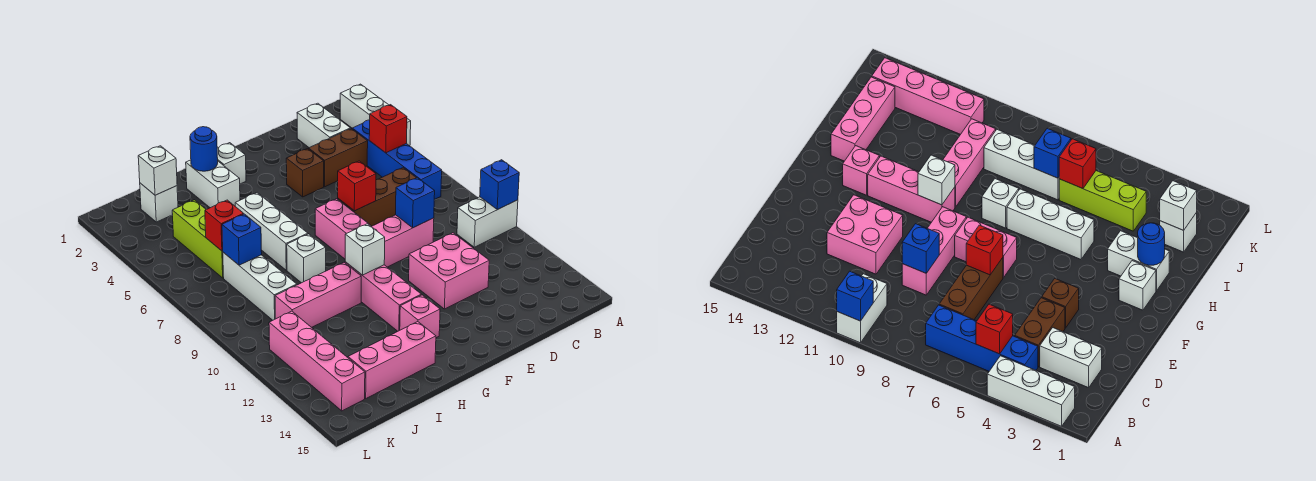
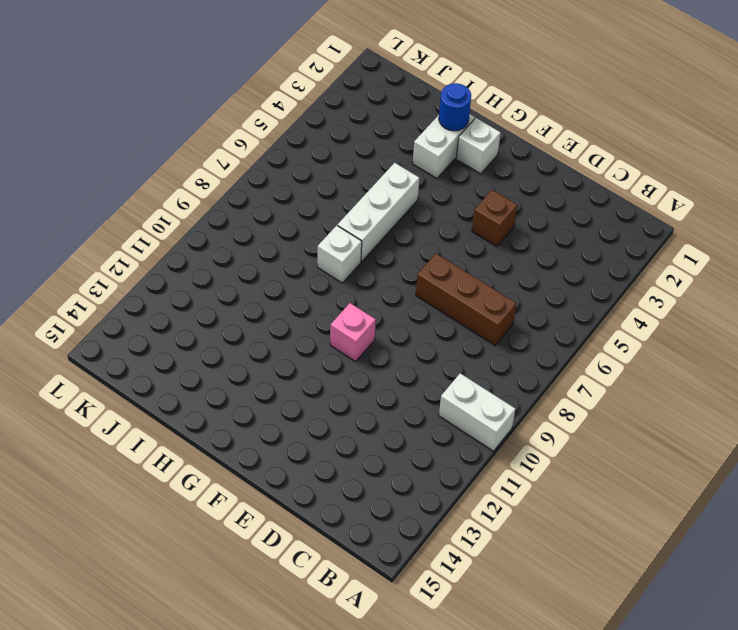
pink brick F10 level 1 -> pink brick G13 level 1
none -> white brick A2:A4 level 1
none -> blue brick B4:B7 level 1
none -> white brick C2:C3 level 1
none -> brown brick C4:D4 level 1

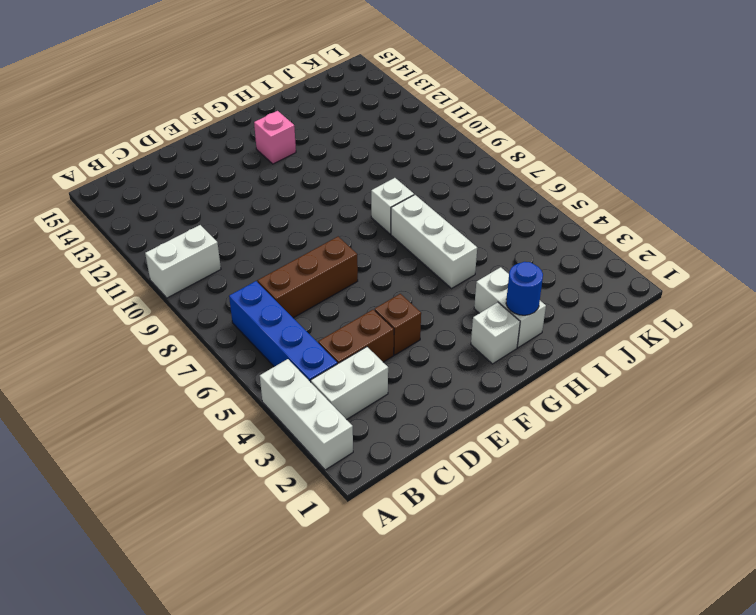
white brick B3:C3 level 1 -> white brick C2:C3 level 1
none -> pink brick D9:F9 level 1
none -> pink brick D11:E12 level 1
none -> pink brick F7:F8 level 1
none -> pink brick G10:G12 level 1

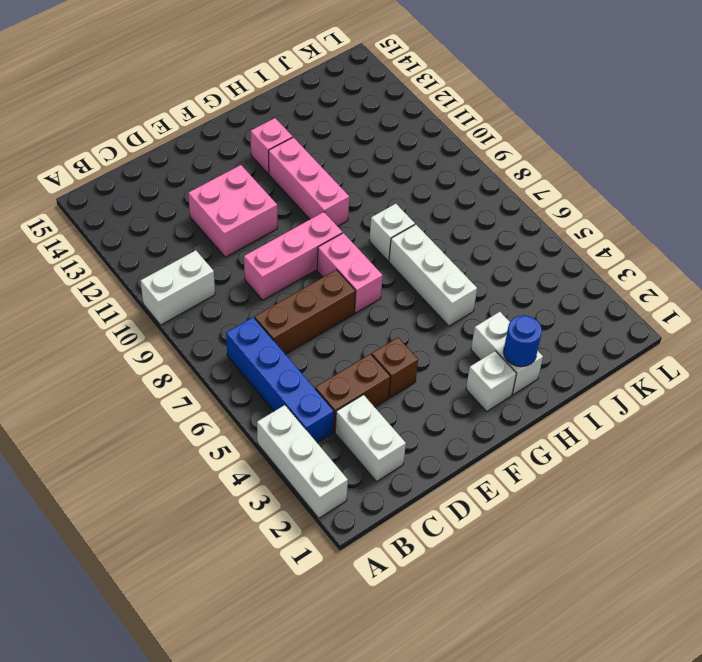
none -> pink brick H10:J10 level 1
none -> pink brick H14:J14 level 1
none -> white brick J2 level 1
none -> lime brick J4:J6 level 1

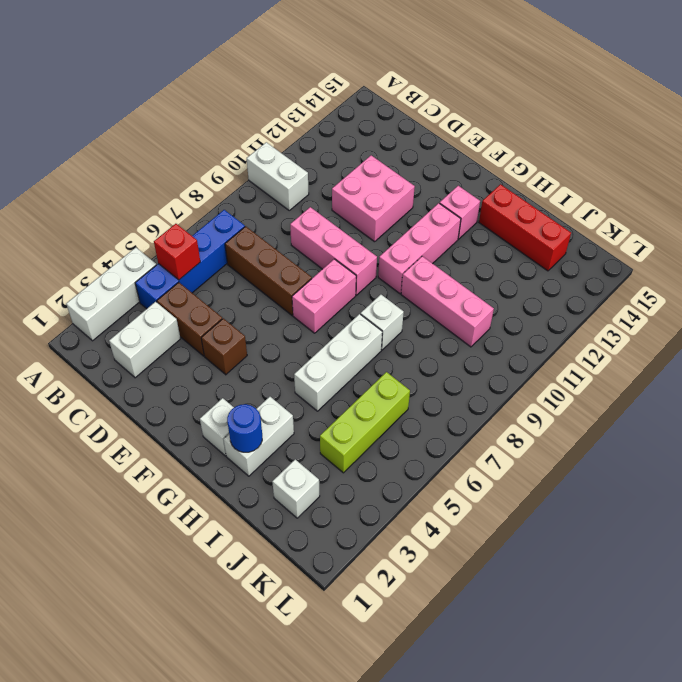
red brick H14:J14 level 1 -> pink brick H14:J14 level 1
none -> white brick J7:J9 level 1
none -> pink brick K11:K14 level 1
none -> blue brick A10 level 2
none -> blue brick D9 level 2

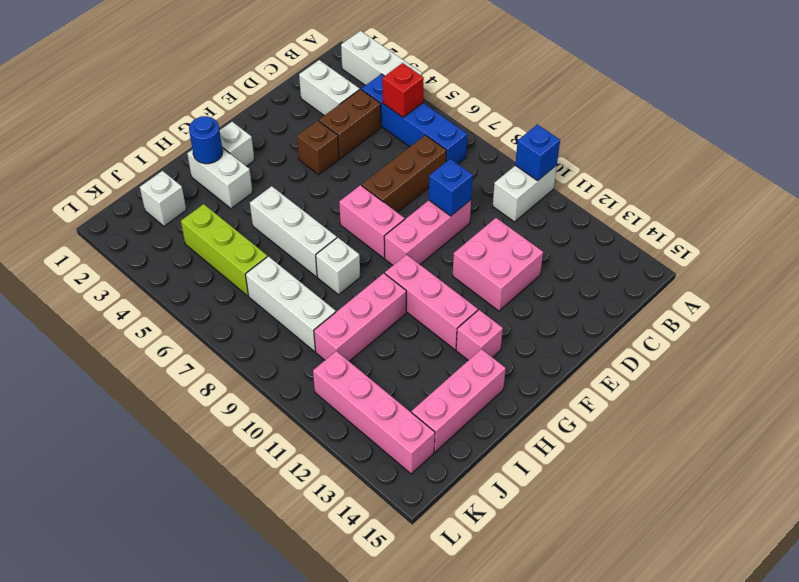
none -> red brick E7 level 2
none -> white brick G10 level 2
none -> white brick J2 level 2
none -> red brick J6 level 2

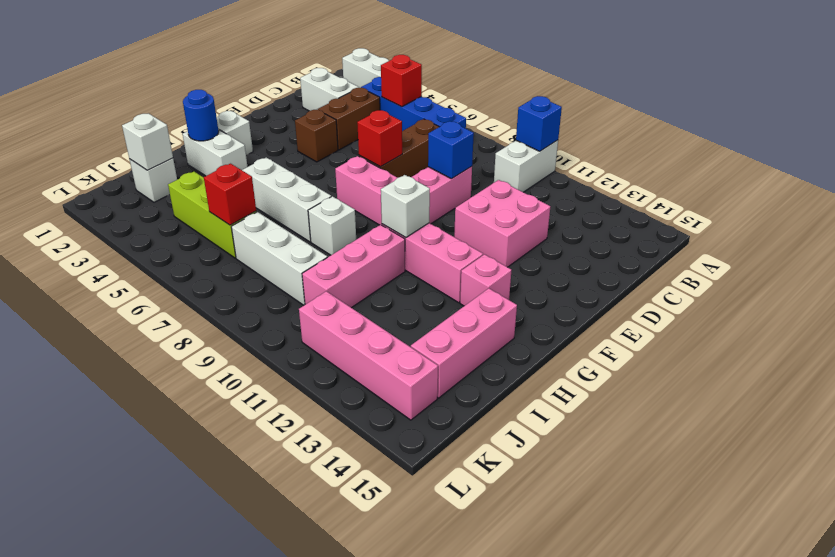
none -> blue brick J7 level 2

